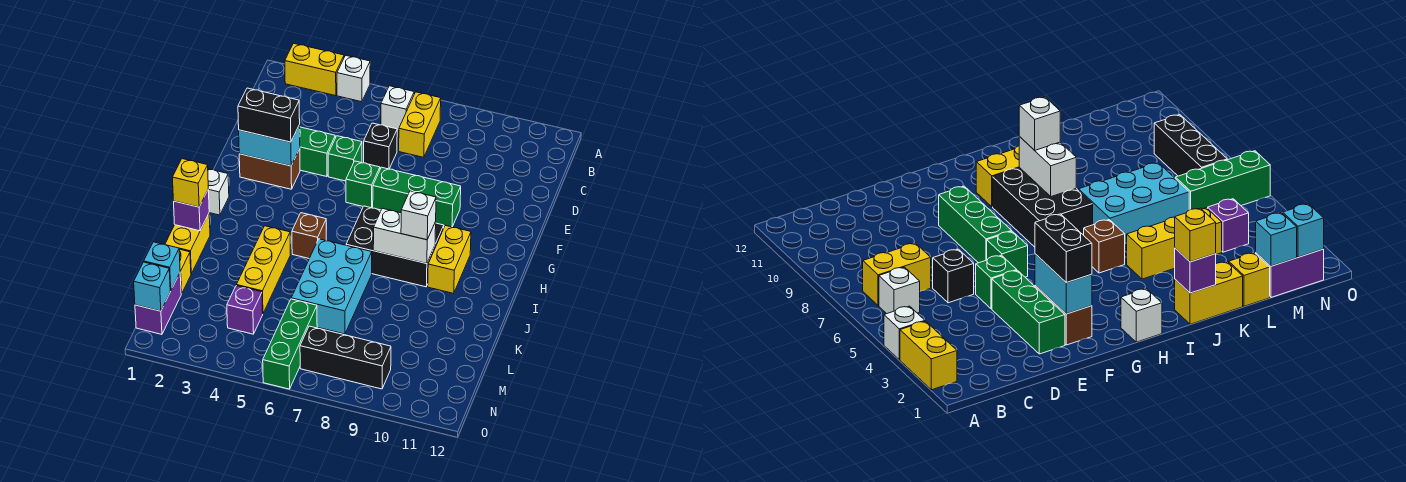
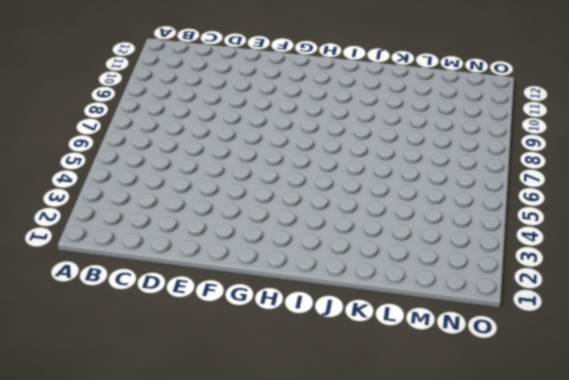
none -> yellow brick A2:A3 level 1
none -> white brick A4 level 1
none -> white brick B6 level 1
none -> yellow brick B7:C7 level 1

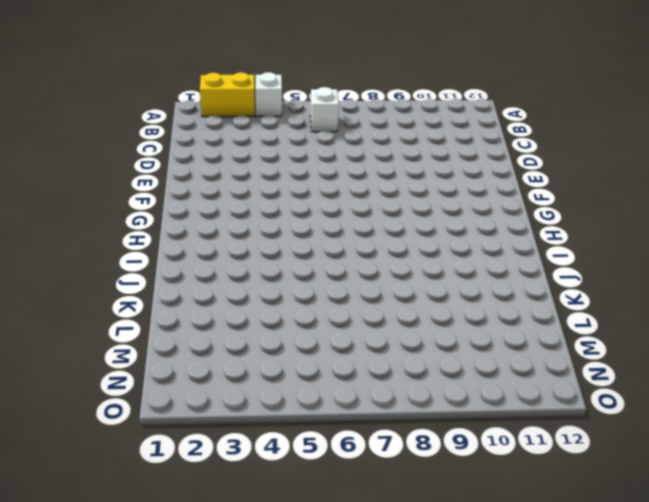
none -> yellow brick B7:C7 level 1
none -> black brick D6 level 1
none -> green brick E2:E4 level 1
none -> green brick E5 level 1

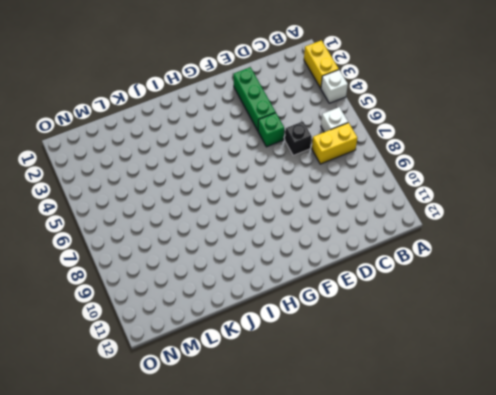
none -> brown brick F2:F3 level 1
none -> green brick F6 level 1
none -> green brick F7:F9 level 1
none -> white brick H1 level 1

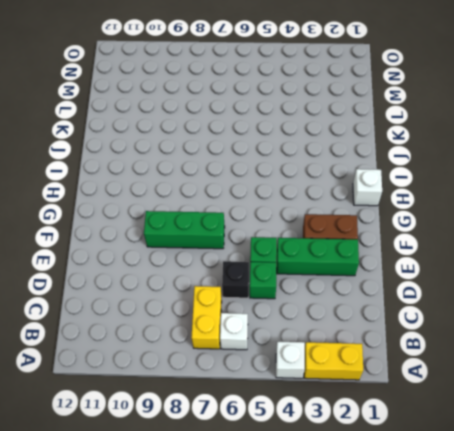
green brick D5 level 1 -> green brick F6 level 1
none -> black brick H7:I9 level 1
none -> yellow brick H10:I10 level 1
none -> brown brick I5 level 1
none -> yellow brick J1:K1 level 1

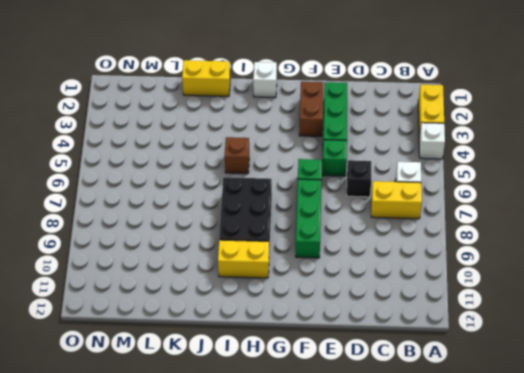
none -> yellow brick J4:L4 level 1
none -> cyan brick J6:L7 level 1
none -> yellow brick L1 level 1
none -> purple brick M1:N1 level 1

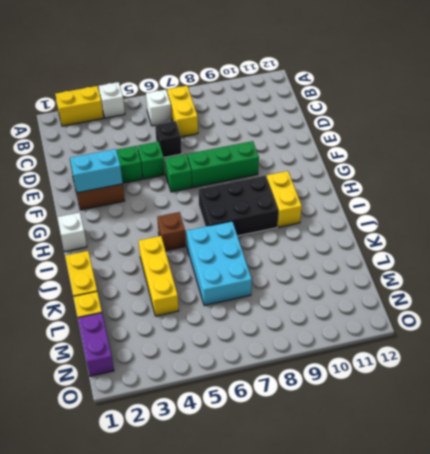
none -> purple brick M4 level 1
none -> green brick M6:O6 level 1
none -> black brick N7:N9 level 1
none -> white brick I8:I9 level 2

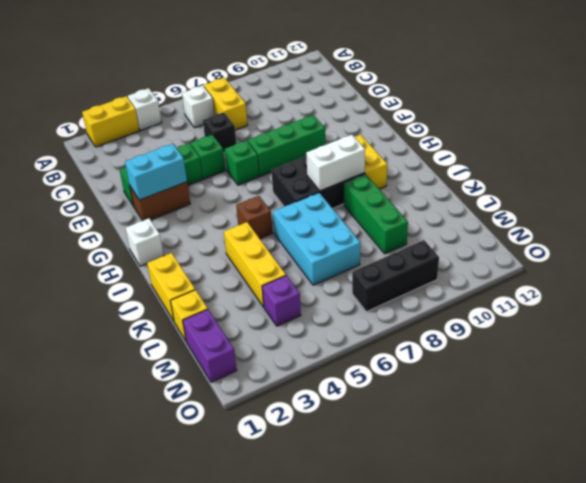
green brick J9:L9 level 1 -> green brick M6:O6 level 1
none -> purple brick J1 level 2
none -> cyan brick M1 level 2
none -> cyan brick N1 level 2
none -> black brick F2:F3 level 3

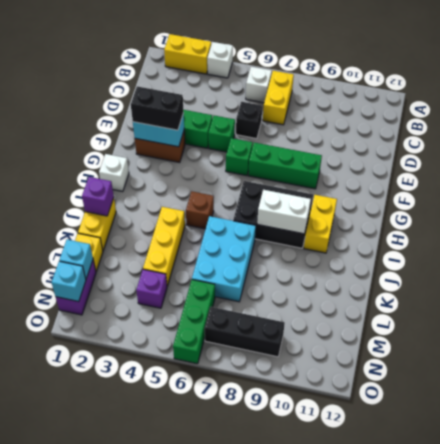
none -> white brick I9 level 3
none -> yellow brick J1 level 3

